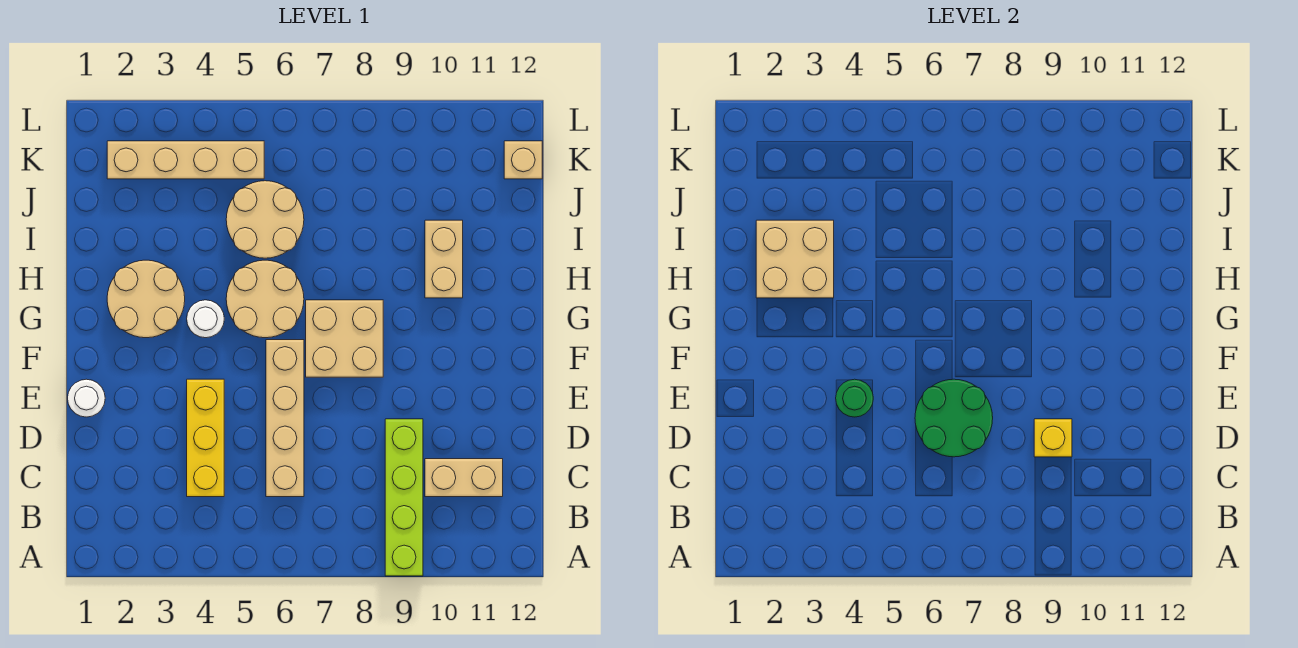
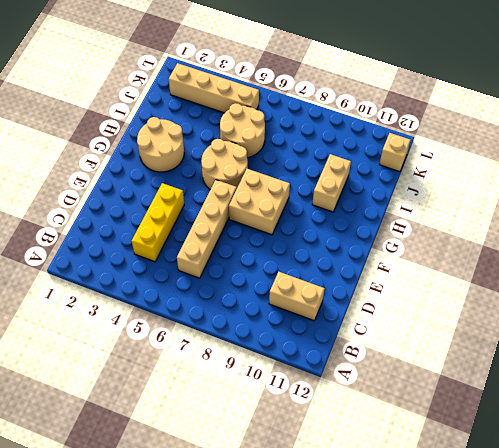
none -> lime brick A9:D9 level 1
none -> white round brick E1 level 1
none -> white round brick G4 level 1

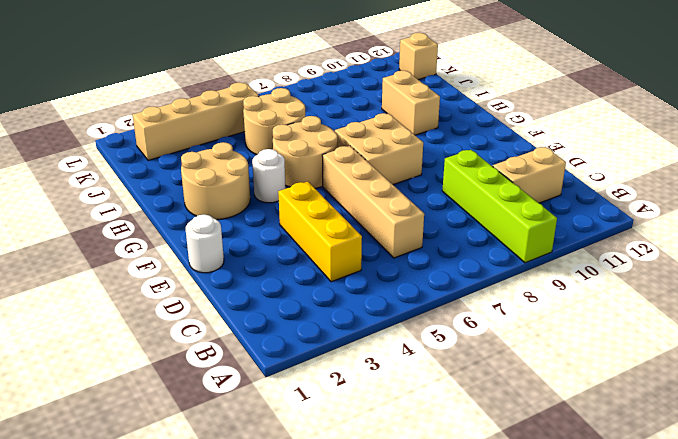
none -> green round brick D6:E7 level 2
none -> yellow brick D9 level 2
none -> green round brick E4 level 2

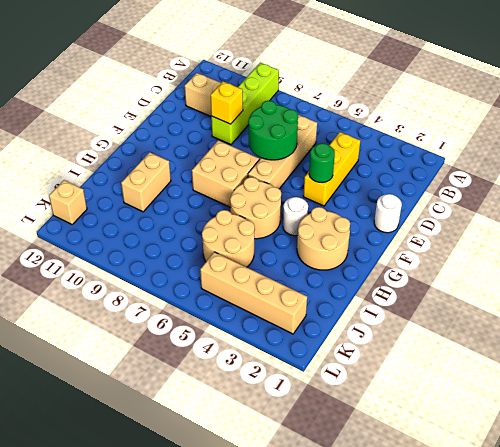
none -> tan brick H2:I3 level 2

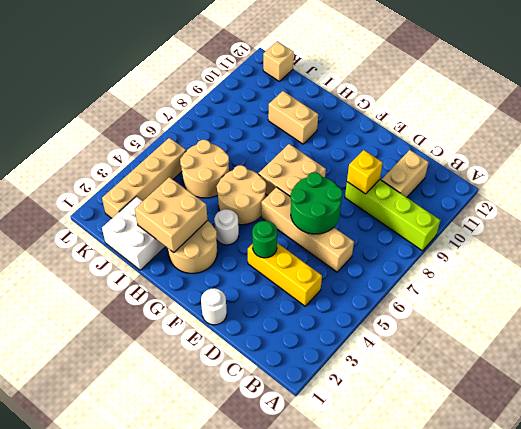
white brick I1:J2 level 1 -> none

